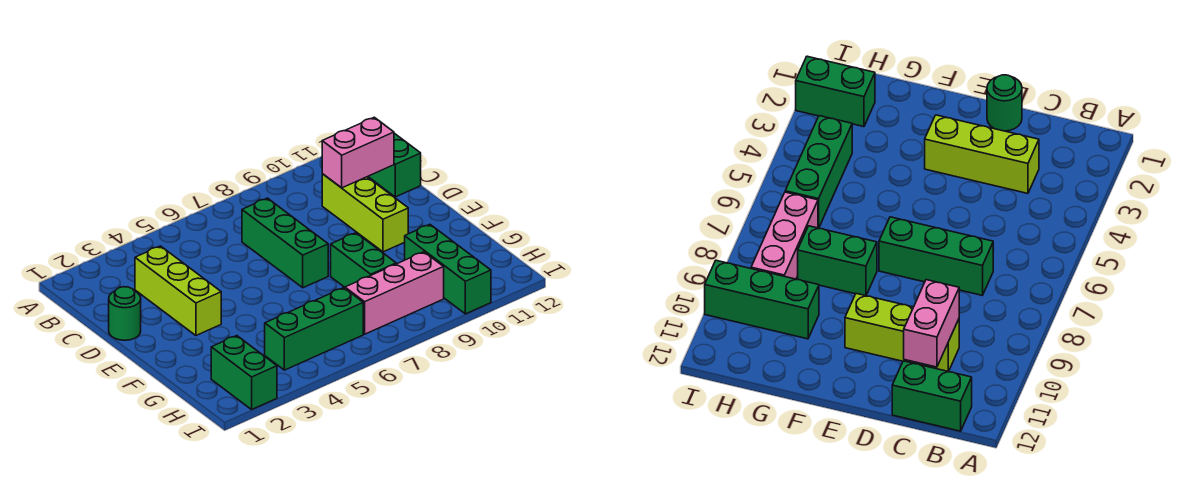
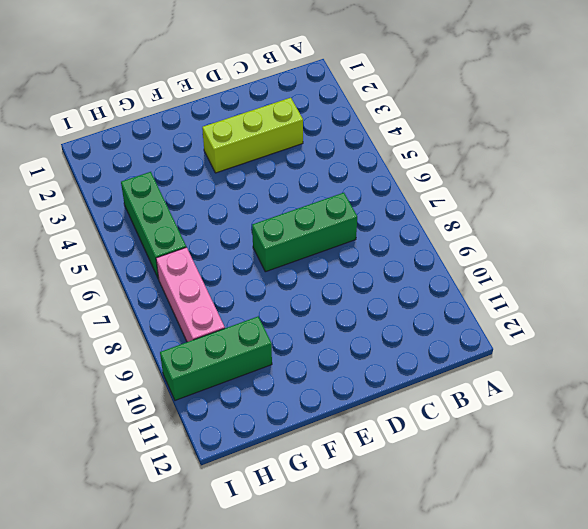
none -> green brick B12:C12 level 1
none -> lime brick C10:E10 level 1

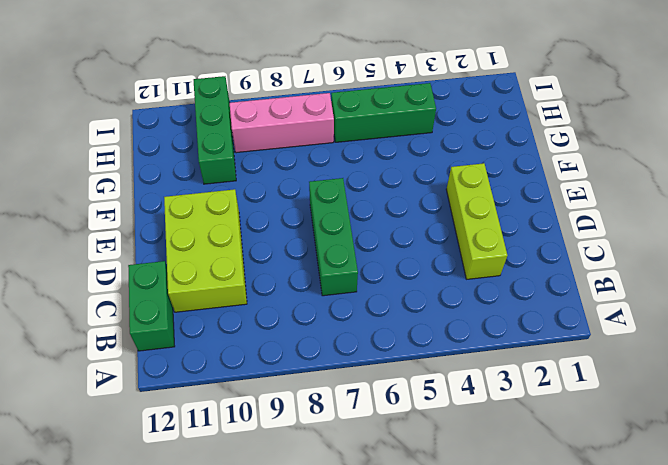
lime brick C10:E11 level 1 -> lime brick C10:E10 level 1
none -> green round brick D1 level 1
none -> green brick F8:G8 level 1

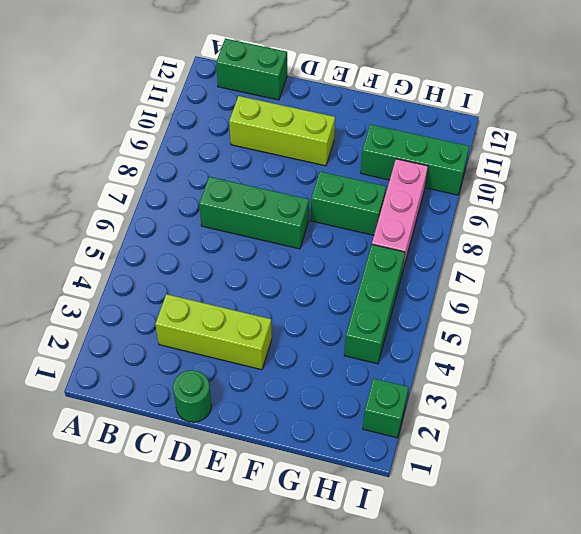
green brick I2 level 1 -> green brick H2:I2 level 1
none -> pink brick C10:C11 level 2

